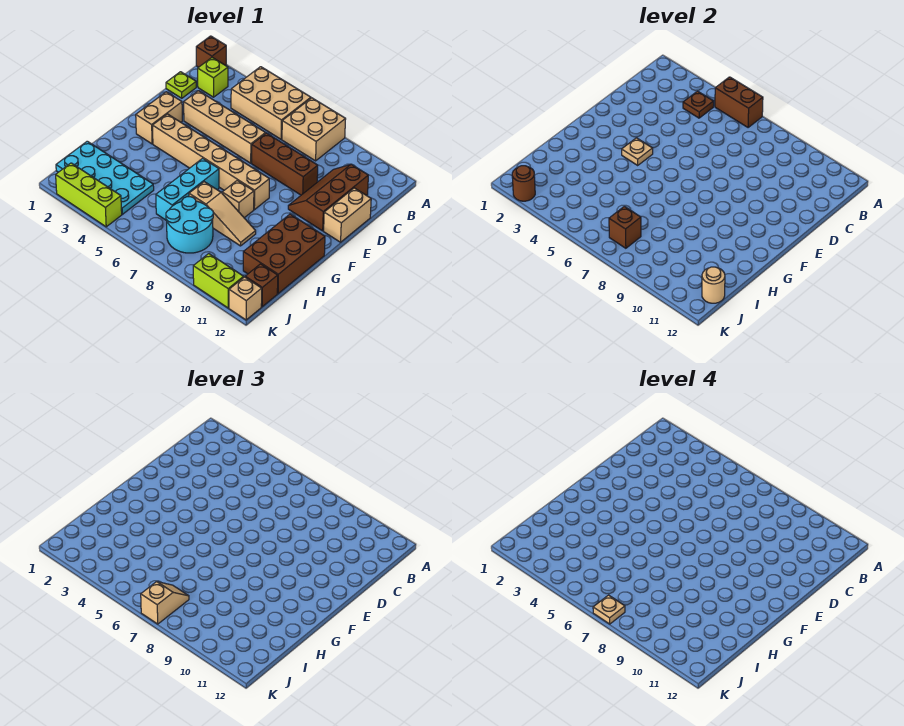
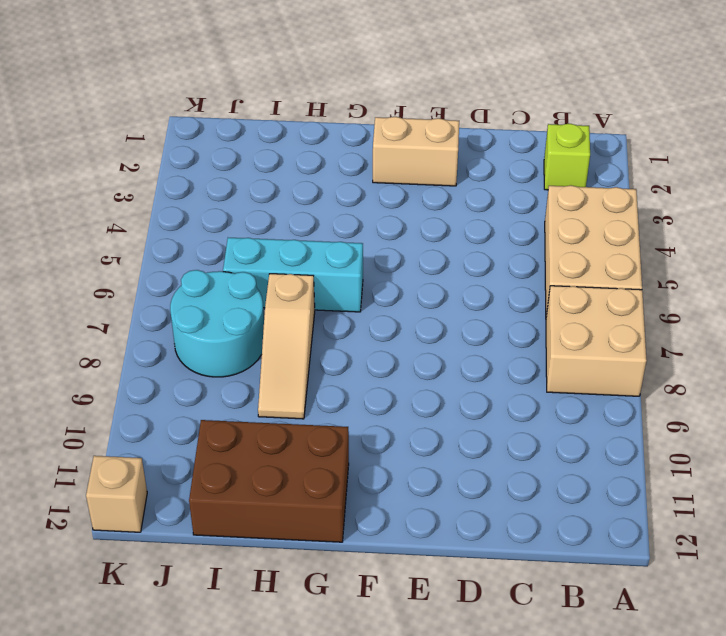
none -> brown brick A1 level 1
none -> lime plate C1 level 1
none -> brown slope C10:E11 level 1 top 11

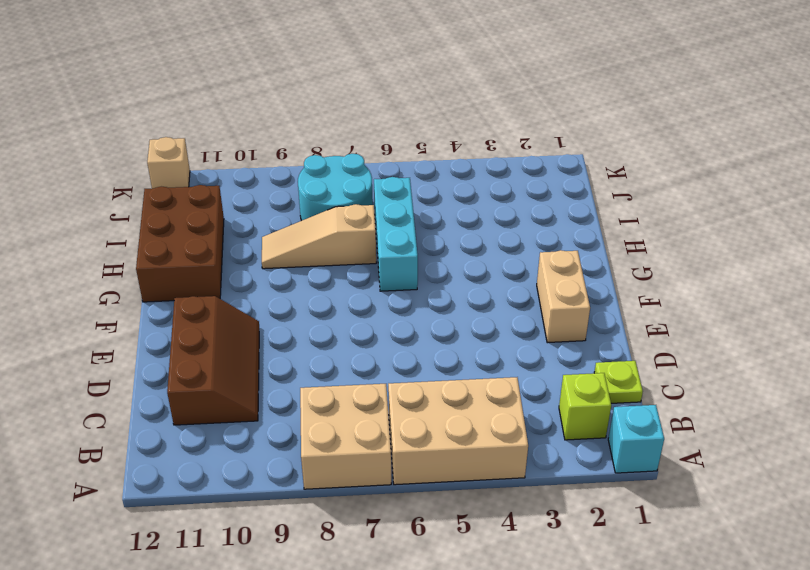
cyan brick A1 level 1 -> brown brick A1 level 1
none -> tan brick D3:D6 level 1
none -> brown brick D7:D9 level 1
none -> tan brick D12:E12 level 1

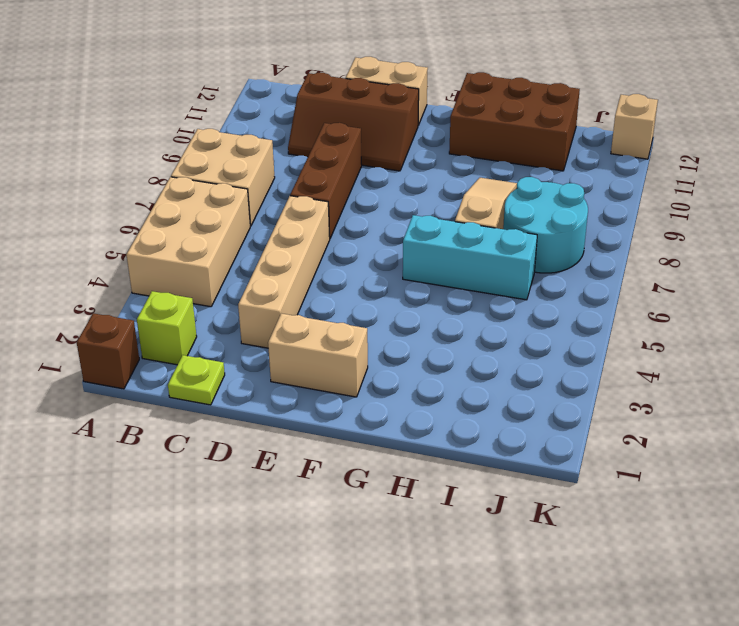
none -> tan brick F3:F8 level 1
none -> tan brick G8 level 1
none -> cyan plate I1:J4 level 1

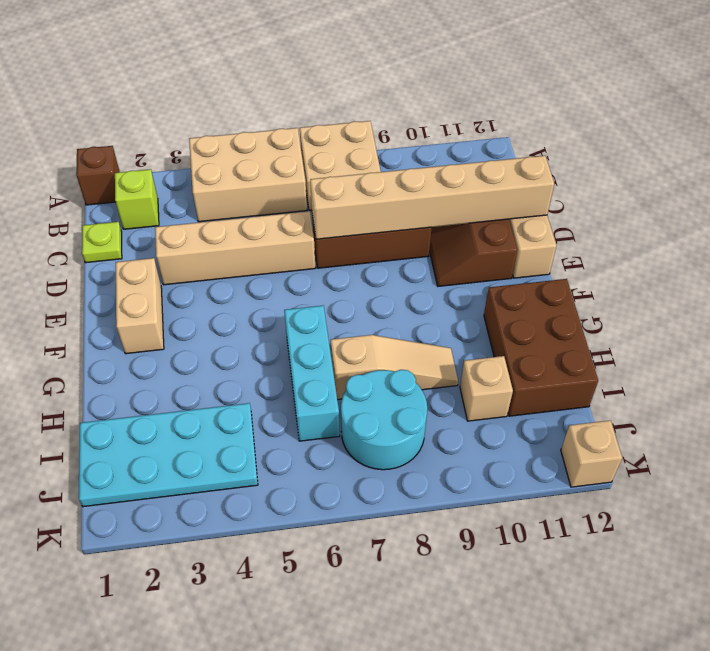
tan brick D7:D12 level 2 -> tan brick F3:F8 level 1
tan brick I10 level 1 -> tan brick G8 level 1
none -> brown brick J12 level 1
none -> lime brick K2:K4 level 1
none -> lime brick K10:K11 level 1

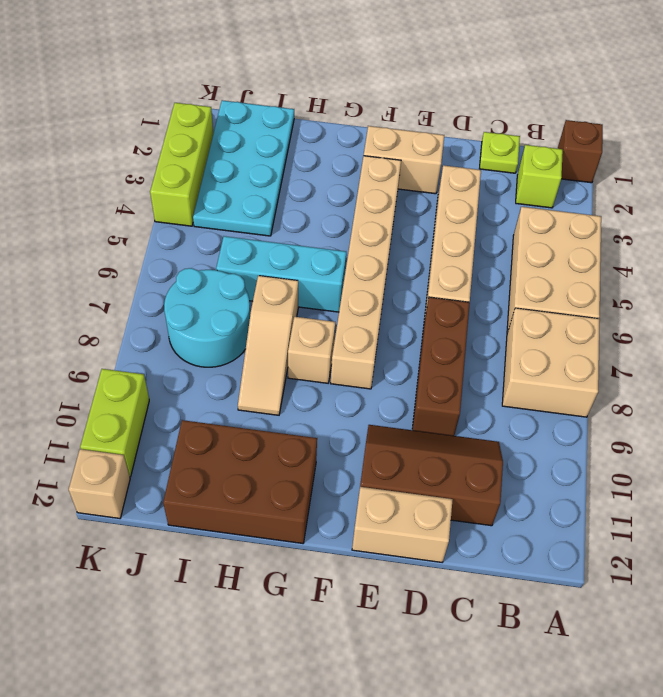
none -> brown brick J12 level 1
none -> brown brick A5:A6 level 2
none -> brown plate B4 level 2

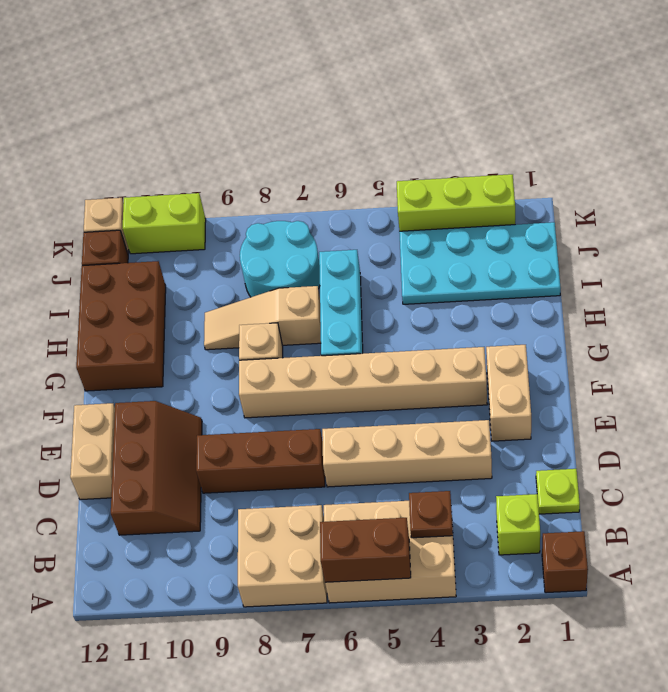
none -> tan plate F4 level 2
none -> brown brick J7 level 2
none -> tan round brick J12 level 2

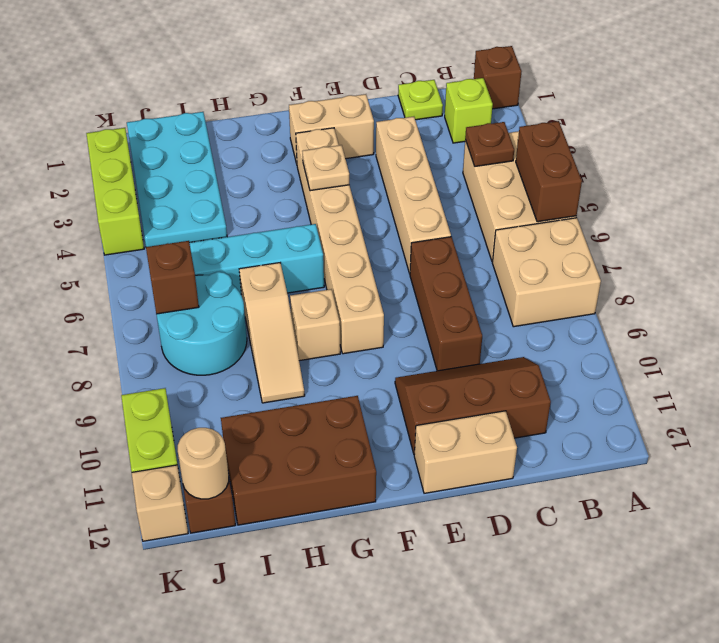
none -> brown round brick K2 level 2
none -> tan slope J7:K7 level 3 top K
none -> tan plate K7 level 4

